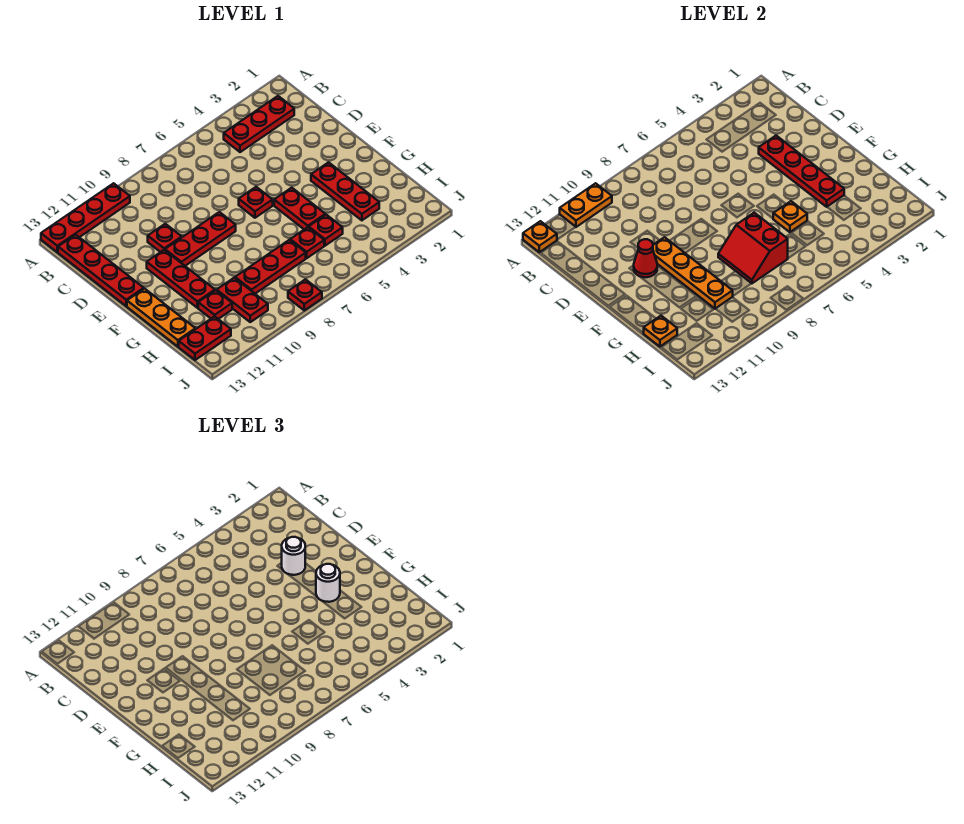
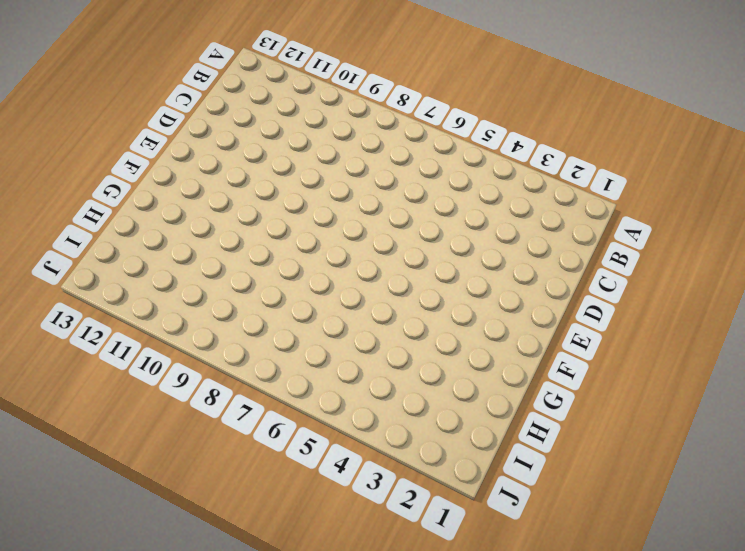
none -> red plate A10:A13 level 1
none -> red plate B2:B4 level 1
none -> red plate B13:E13 level 1

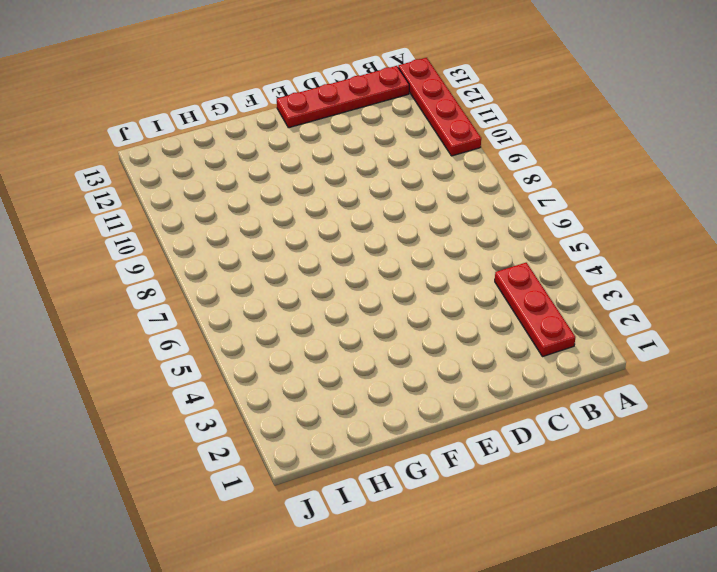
none -> red plate D10 level 1
none -> red plate E6 level 1
none -> red plate E8:E10 level 1

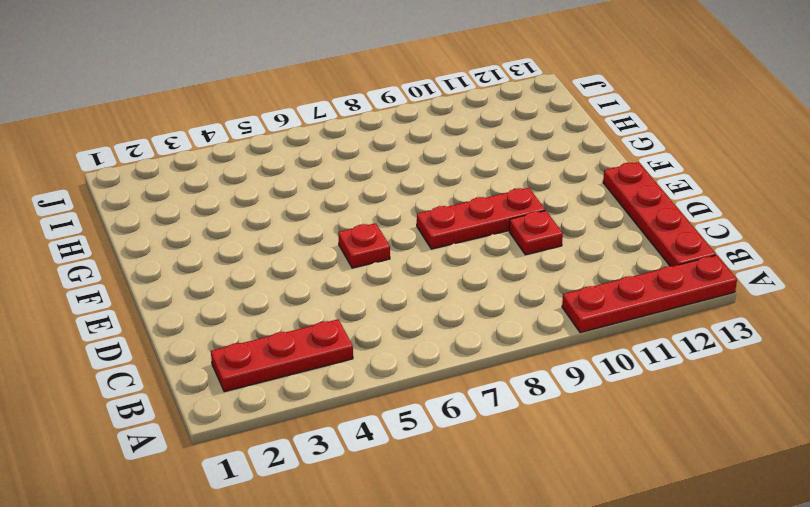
none -> red plate E11:G11 level 1
none -> red plate F3:H3 level 1
none -> red plate F5:G5 level 1

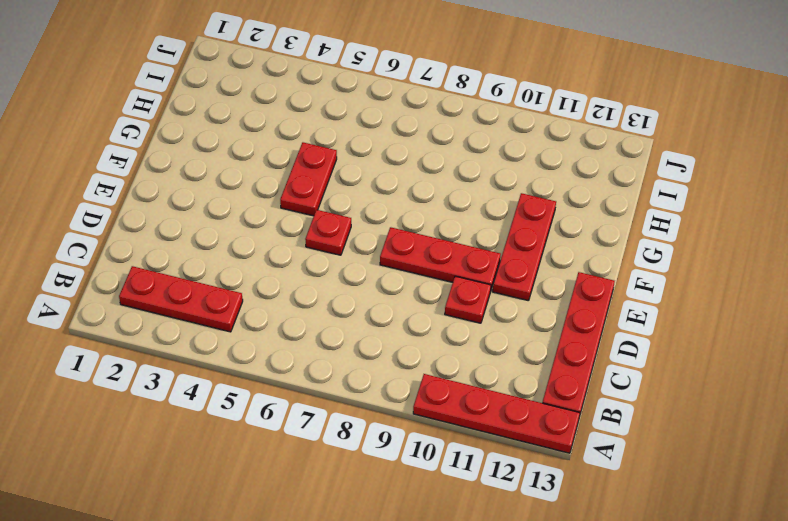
none -> red plate F3:H3 level 1
none -> orange plate F13:H13 level 1
none -> red plate H5 level 1

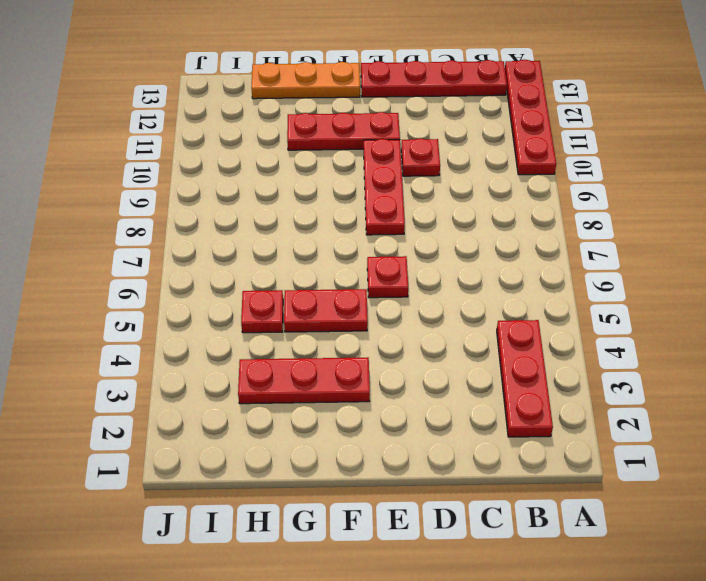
none -> red plate H6 level 1
none -> red plate H7:H9 level 1
none -> red plate H10:I10 level 1

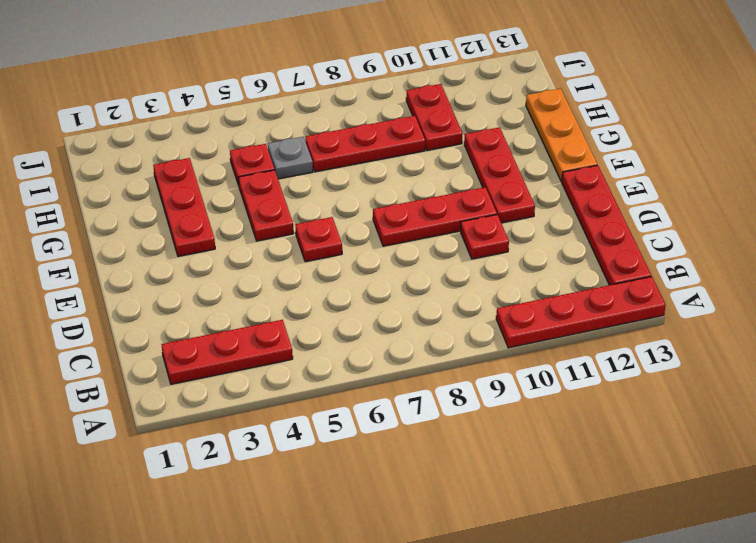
grey plate H6 level 1 -> red plate H6 level 1
none -> red plate H11 level 1
none -> red plate I12:I13 level 1
none -> red plate J8 level 1

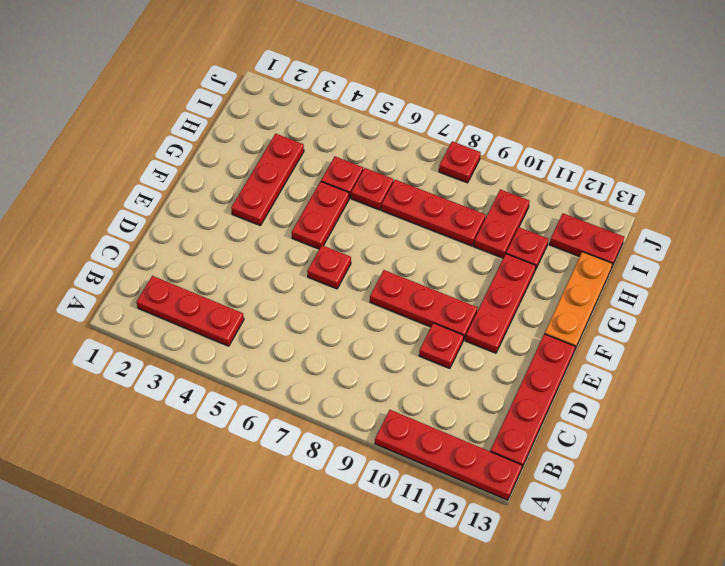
none -> orange plate A10:A11 level 2
none -> orange plate A13 level 2
none -> red plate D3:G3 level 2

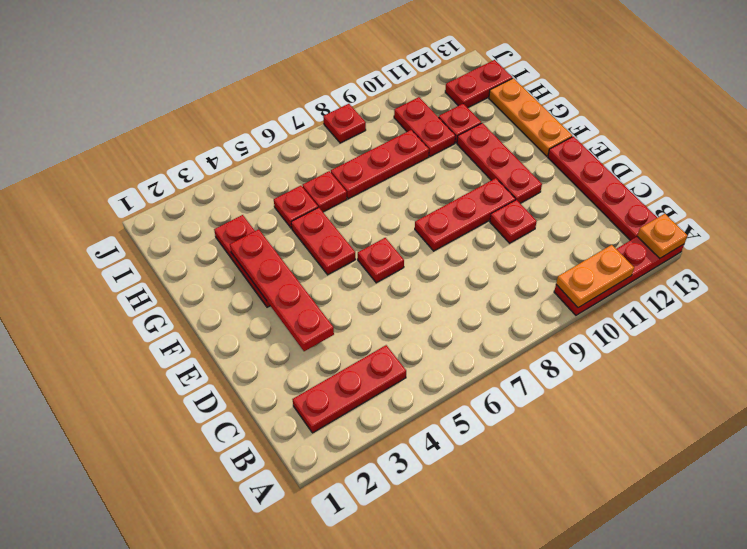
none -> orange plate E10:H10 level 2
none -> red cone E11 level 2
none -> orange plate G5 level 2

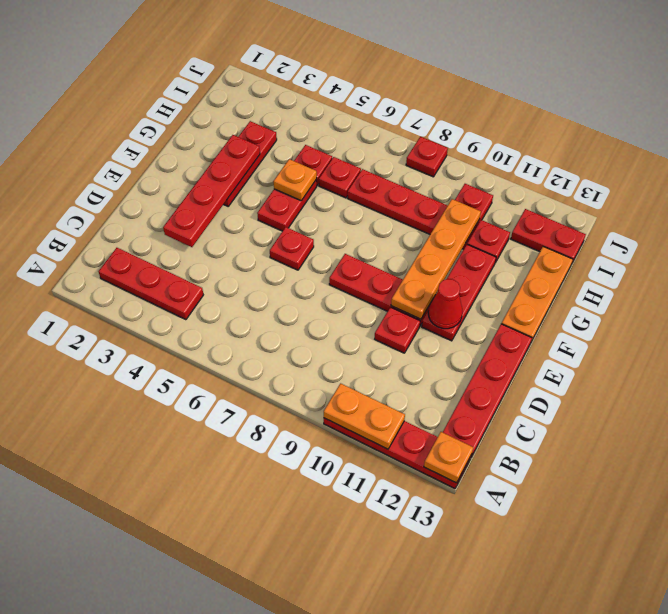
none -> red slope G7:H8 level 2 top 7
none -> orange plate H13 level 2
none -> white round brick D3 level 3

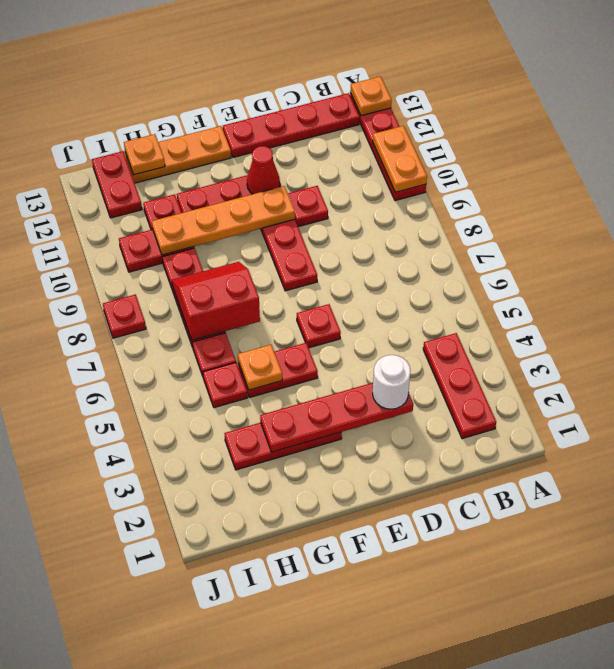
none -> white round brick F3 level 3

